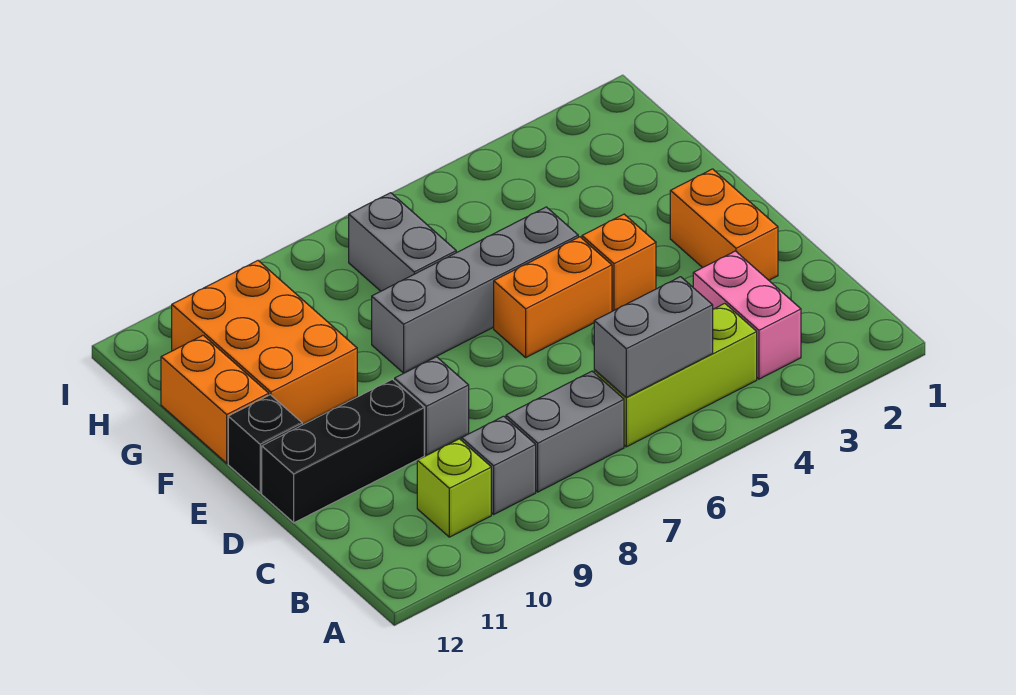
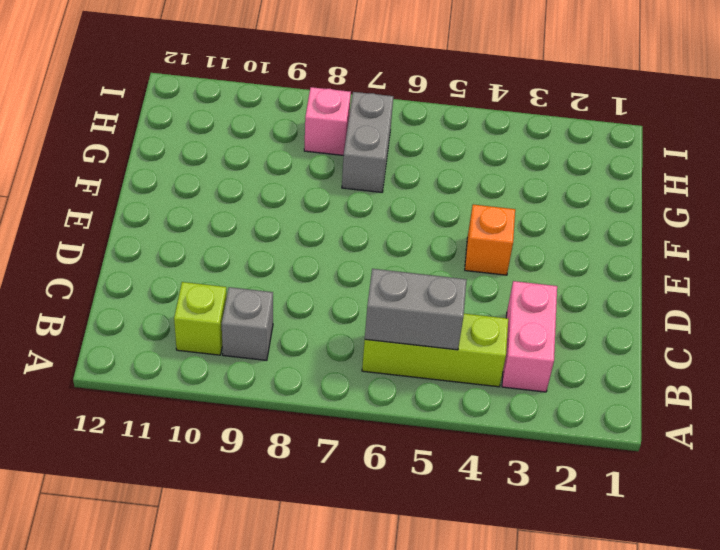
pink brick H8 level 1 -> none
none -> grey brick B7:B8 level 1
none -> orange brick D2:E2 level 1
none -> grey brick D9 level 1

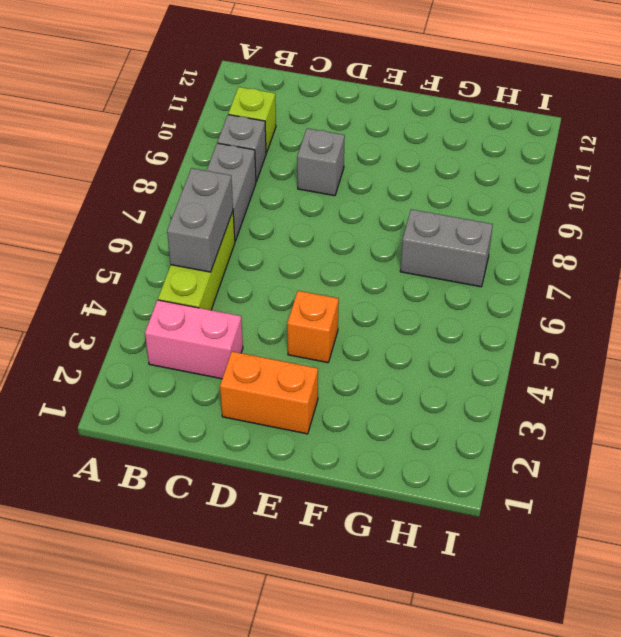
none -> black brick D10:D12 level 1
none -> orange brick E5:E6 level 1
none -> black brick E12 level 1

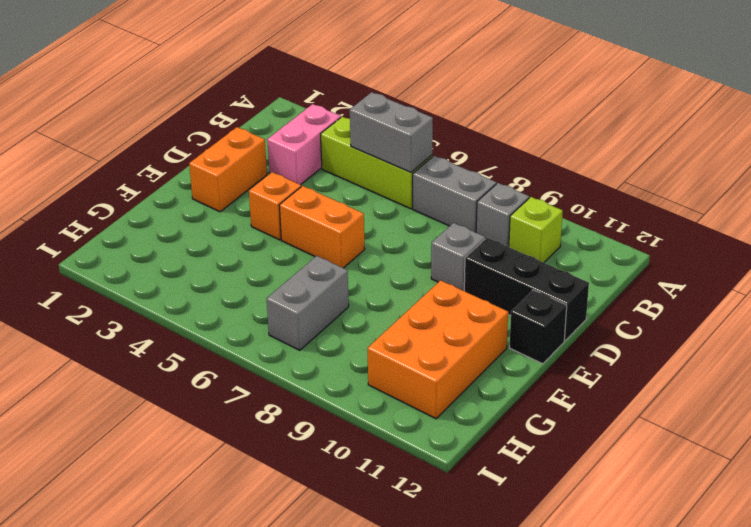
none -> grey brick F5:F8 level 1
none -> orange brick F12:G12 level 1

